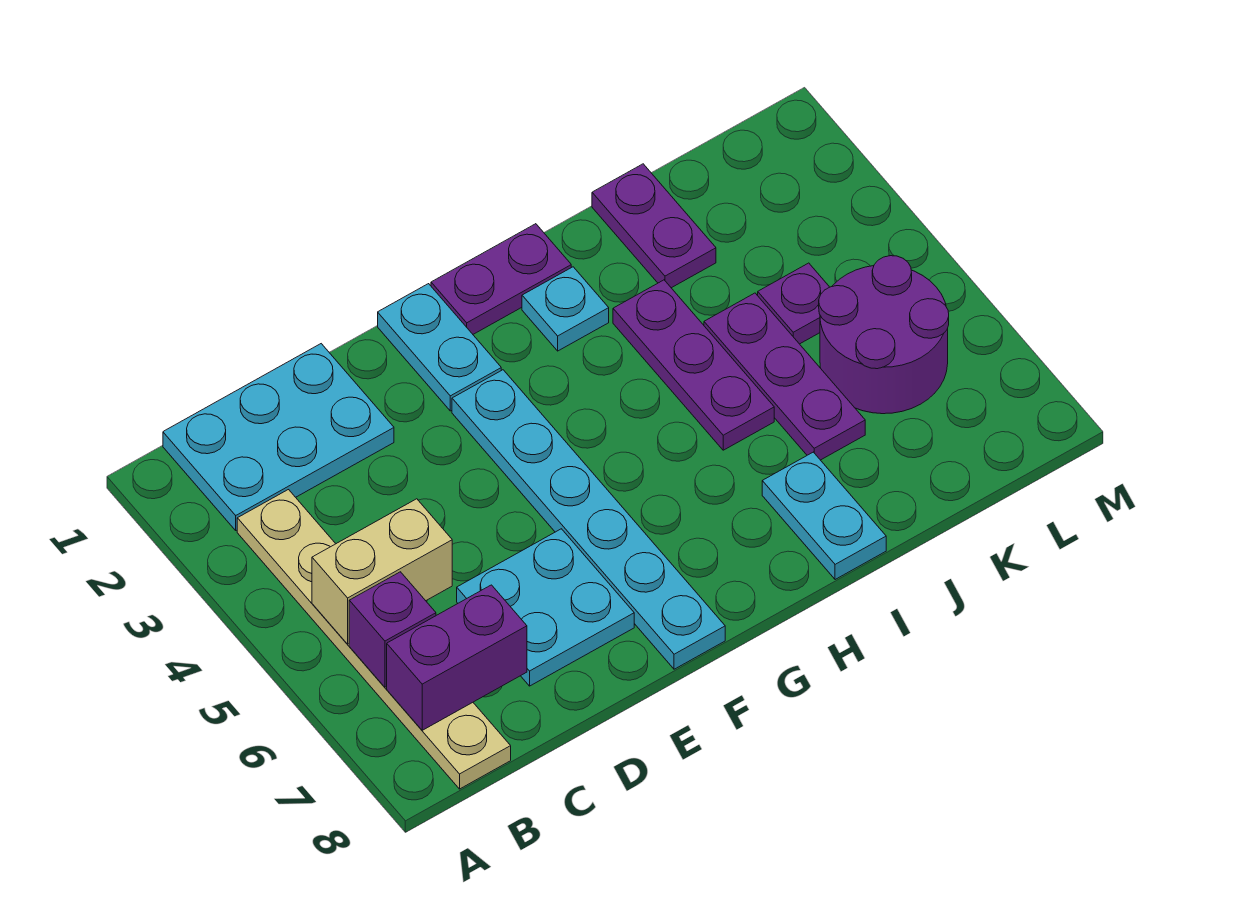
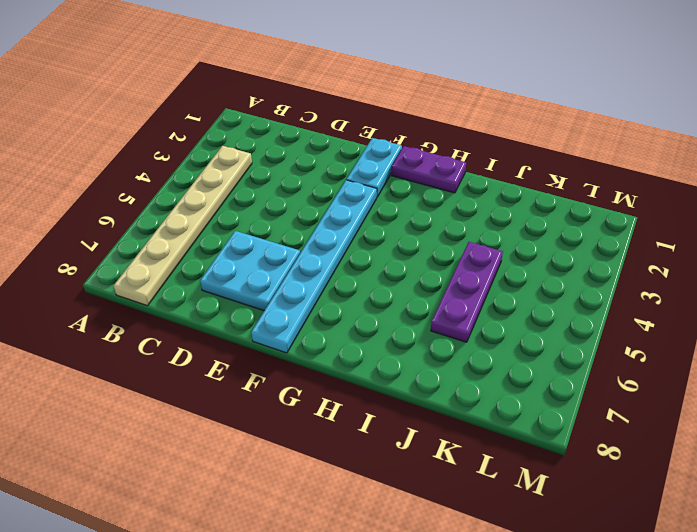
none -> cyan plate B1:D2 level 1
none -> cyan plate H2 level 1
none -> purple plate I3:I5 level 1

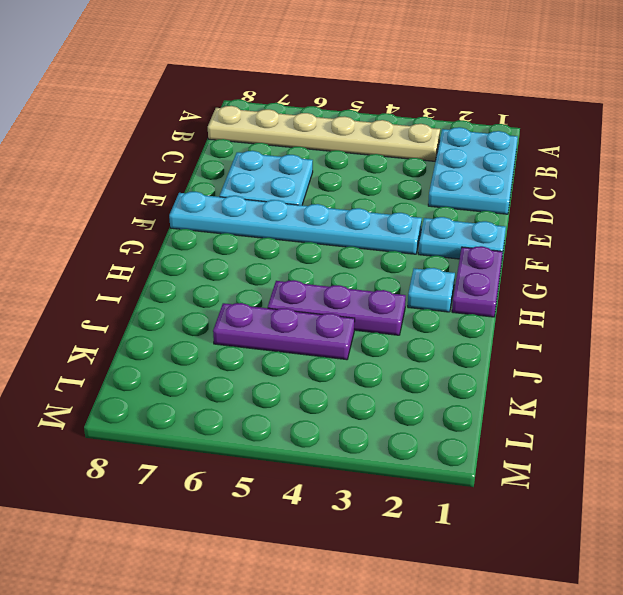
none -> cyan plate I7:I8 level 1
none -> purple plate J1:J2 level 1
none -> purple plate K4 level 1

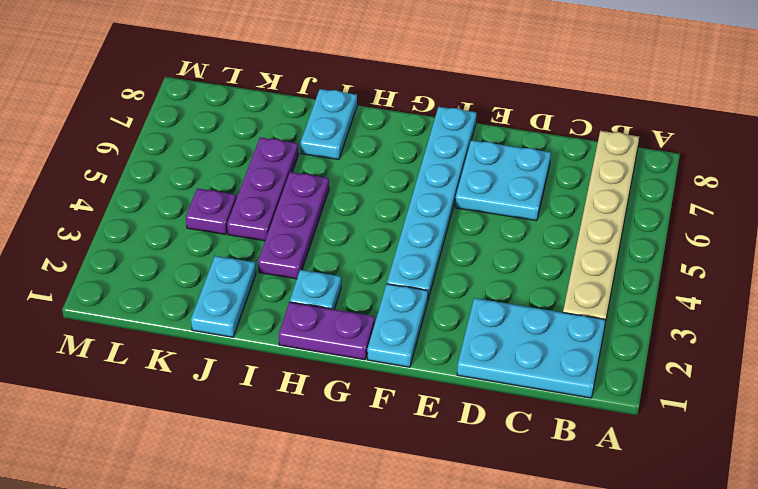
cyan plate J1:J2 level 1 -> purple plate J1:J2 level 1
none -> purple round brick K5:L6 level 1
none -> tan brick B5:C5 level 2
none -> purple brick B6 level 2

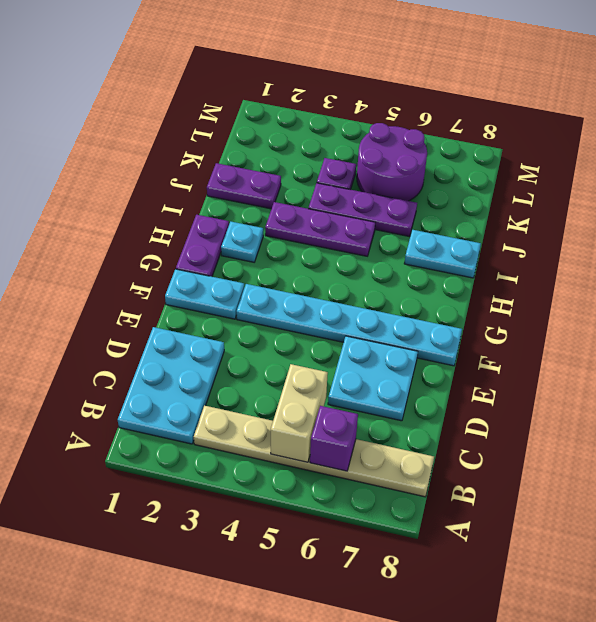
none -> purple brick B7:C7 level 2

